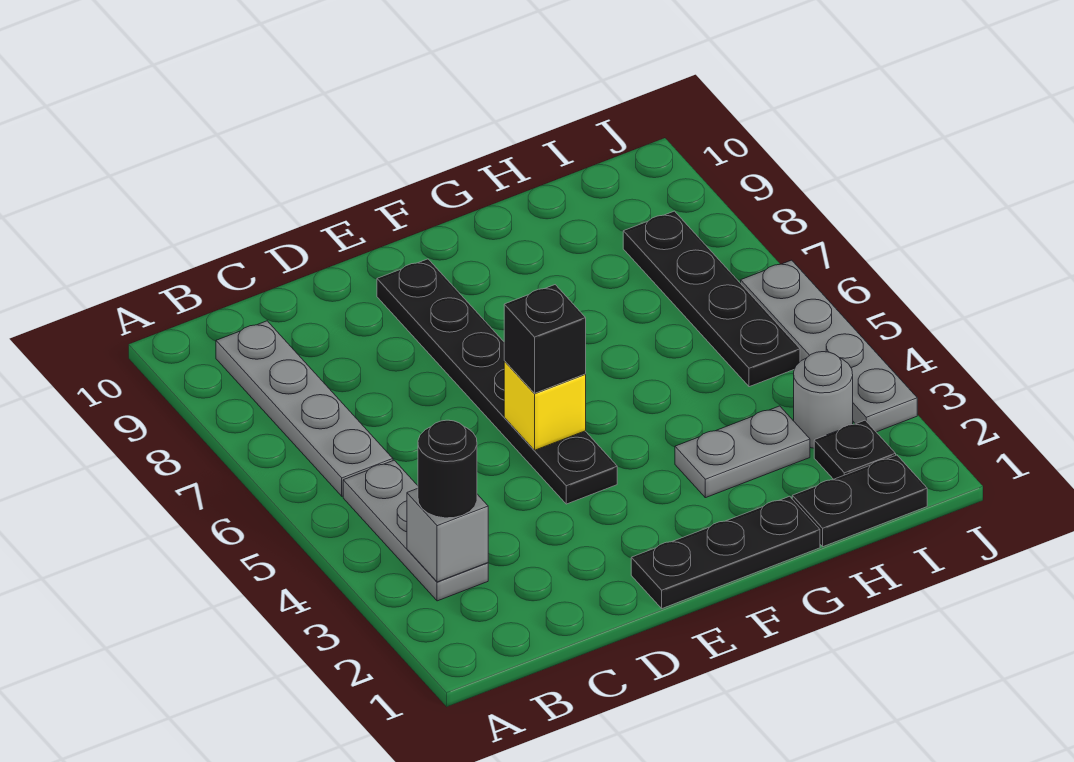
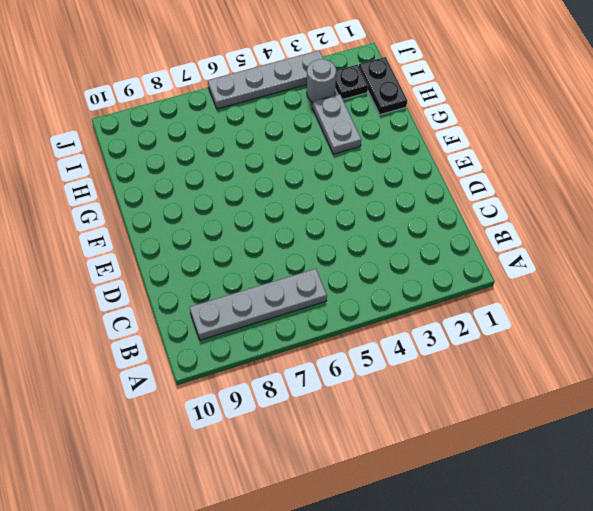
none -> grey plate B3:B5 level 1
none -> black plate E1:G1 level 1
none -> black plate E4:E9 level 1

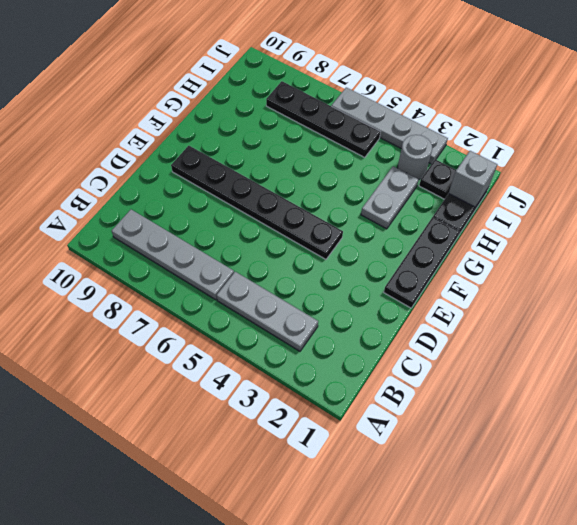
grey brick I1 level 2 -> grey brick B3 level 2
none -> yellow brick E5 level 2
none -> black round brick B3 level 3
none -> black brick E5 level 3

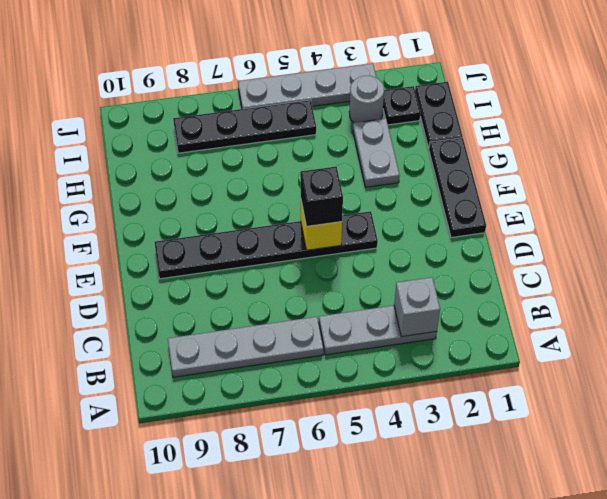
none -> black round brick B3 level 3

